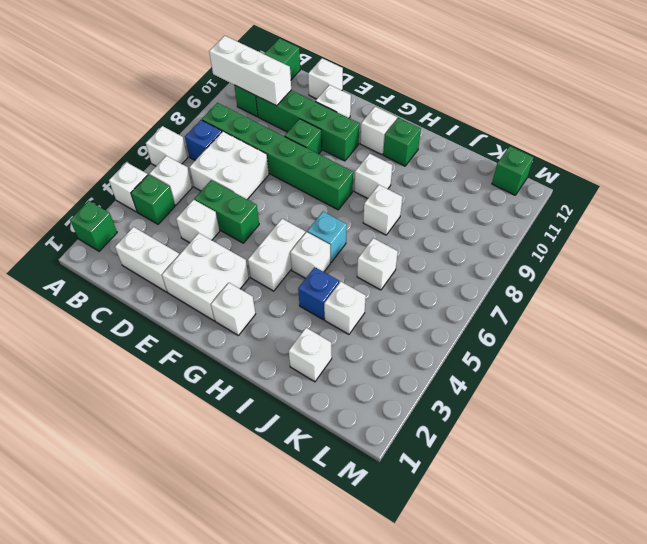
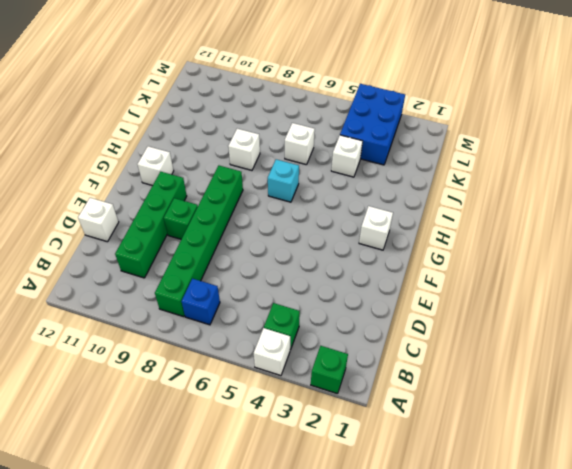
blue brick K3:M4 level 1 -> none
none -> white brick A6 level 1
none -> white brick B5 level 1
none -> green brick B10:B12 level 1
none -> white brick C2:D2 level 1

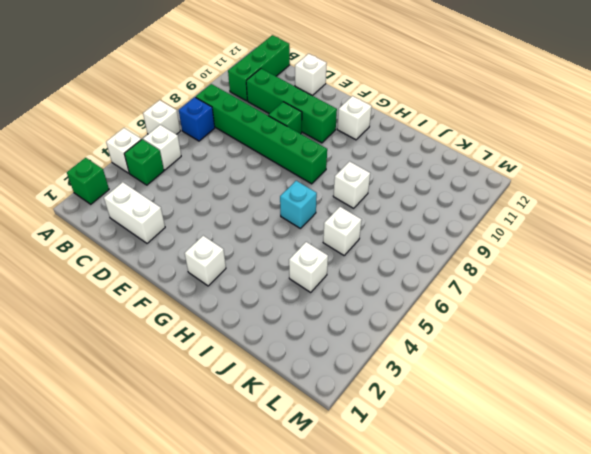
none -> white brick C6:D7 level 1
none -> white brick D4 level 1
none -> green brick D5:E5 level 1
none -> white brick E2:F3 level 1

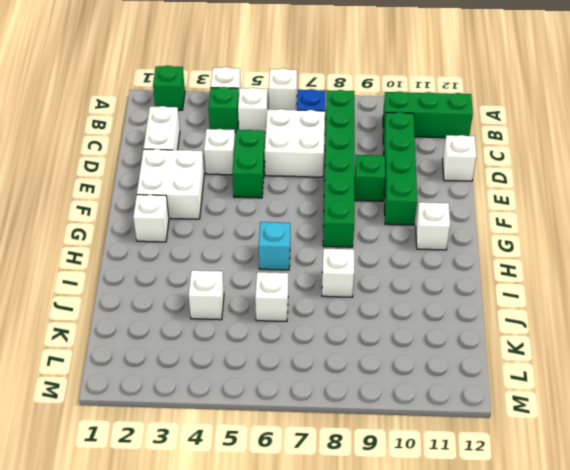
none -> white brick E11 level 1
none -> white brick G4:G5 level 1
none -> white brick H5 level 1
none -> white brick H9 level 1

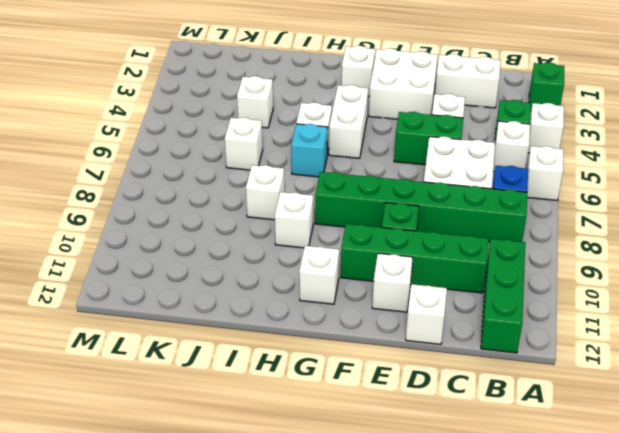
none -> green brick H11 level 1
none -> blue brick I4 level 1
none -> white brick J2 level 1
none -> green brick L12 level 1

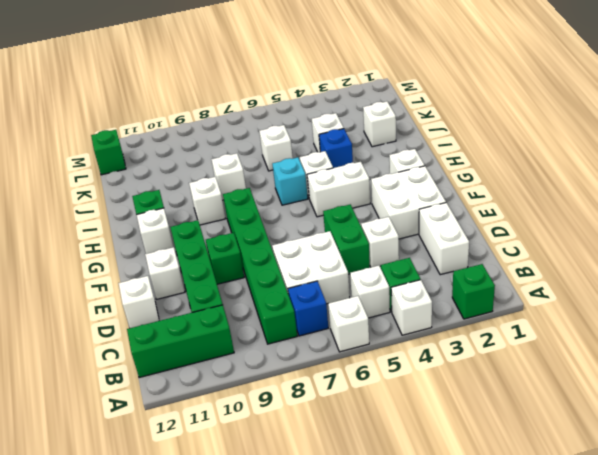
none -> white brick A10:C10 level 2

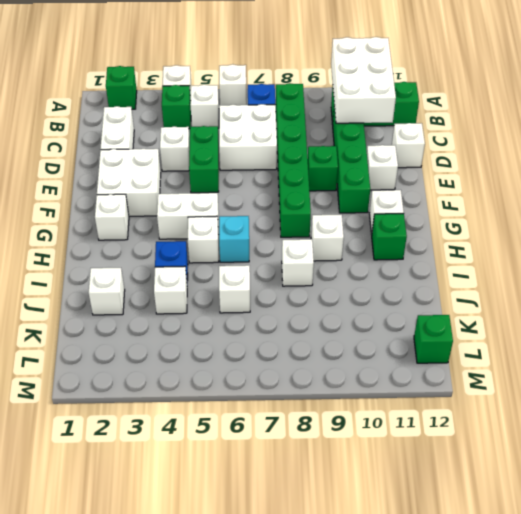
white brick A10:C11 level 2 -> white brick A10:C10 level 2

